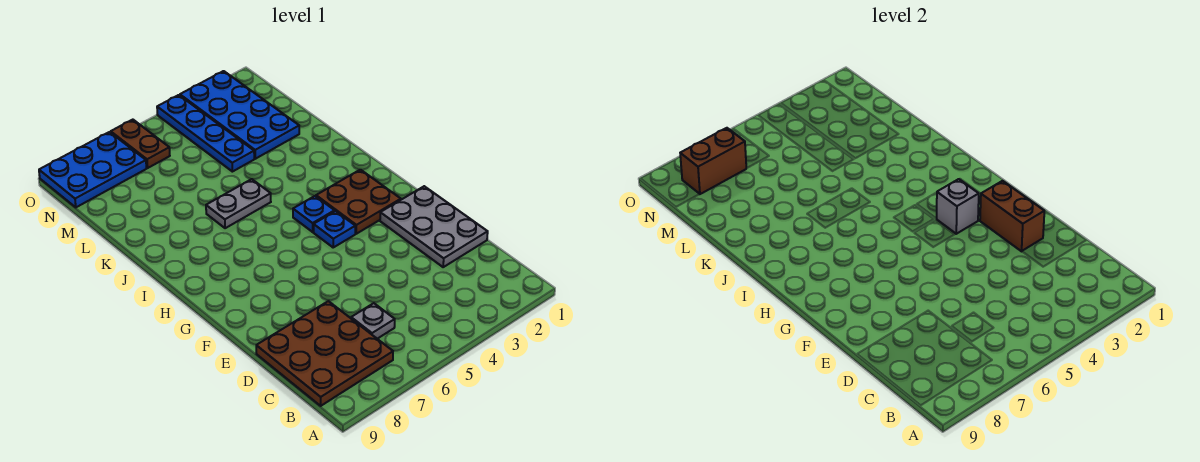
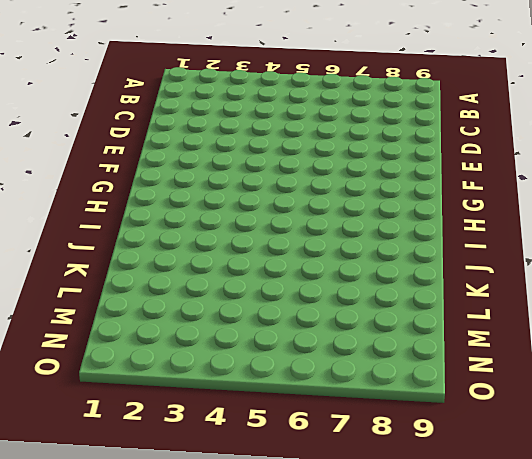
none -> brown plate B7:D9 level 1
none -> grey plate C6 level 1
none -> grey plate D1:F2 level 1

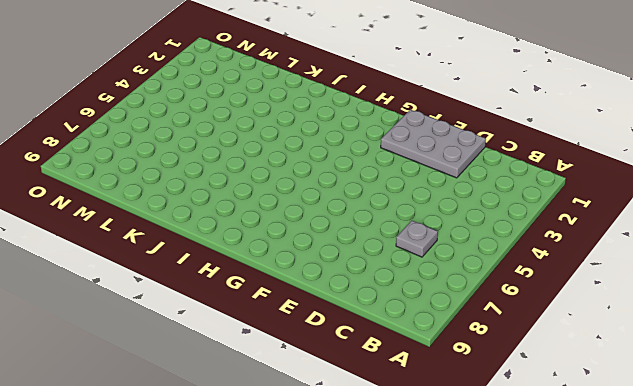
none -> brown plate B7:D9 level 1
none -> brown plate G2:H3 level 1
none -> blue plate G4 level 1

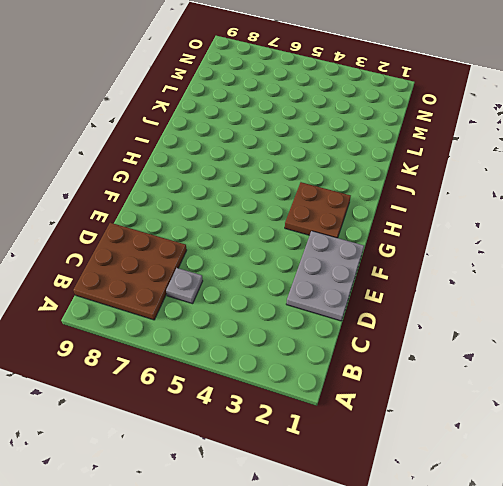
none -> blue plate G4 level 1
none -> blue plate H4 level 1
none -> grey plate J5:J6 level 1

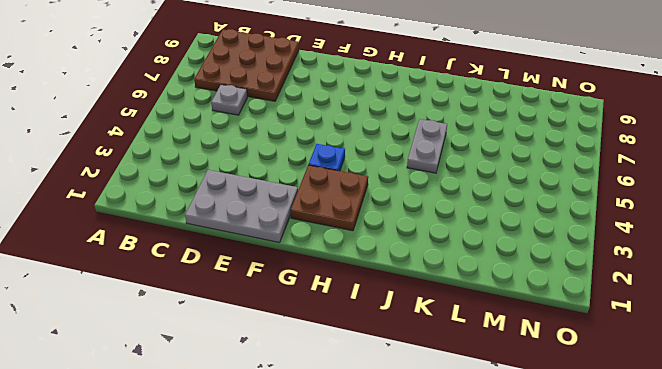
none -> blue plate H4 level 1
none -> blue plate L2:O3 level 1
none -> blue plate L4:O4 level 1

